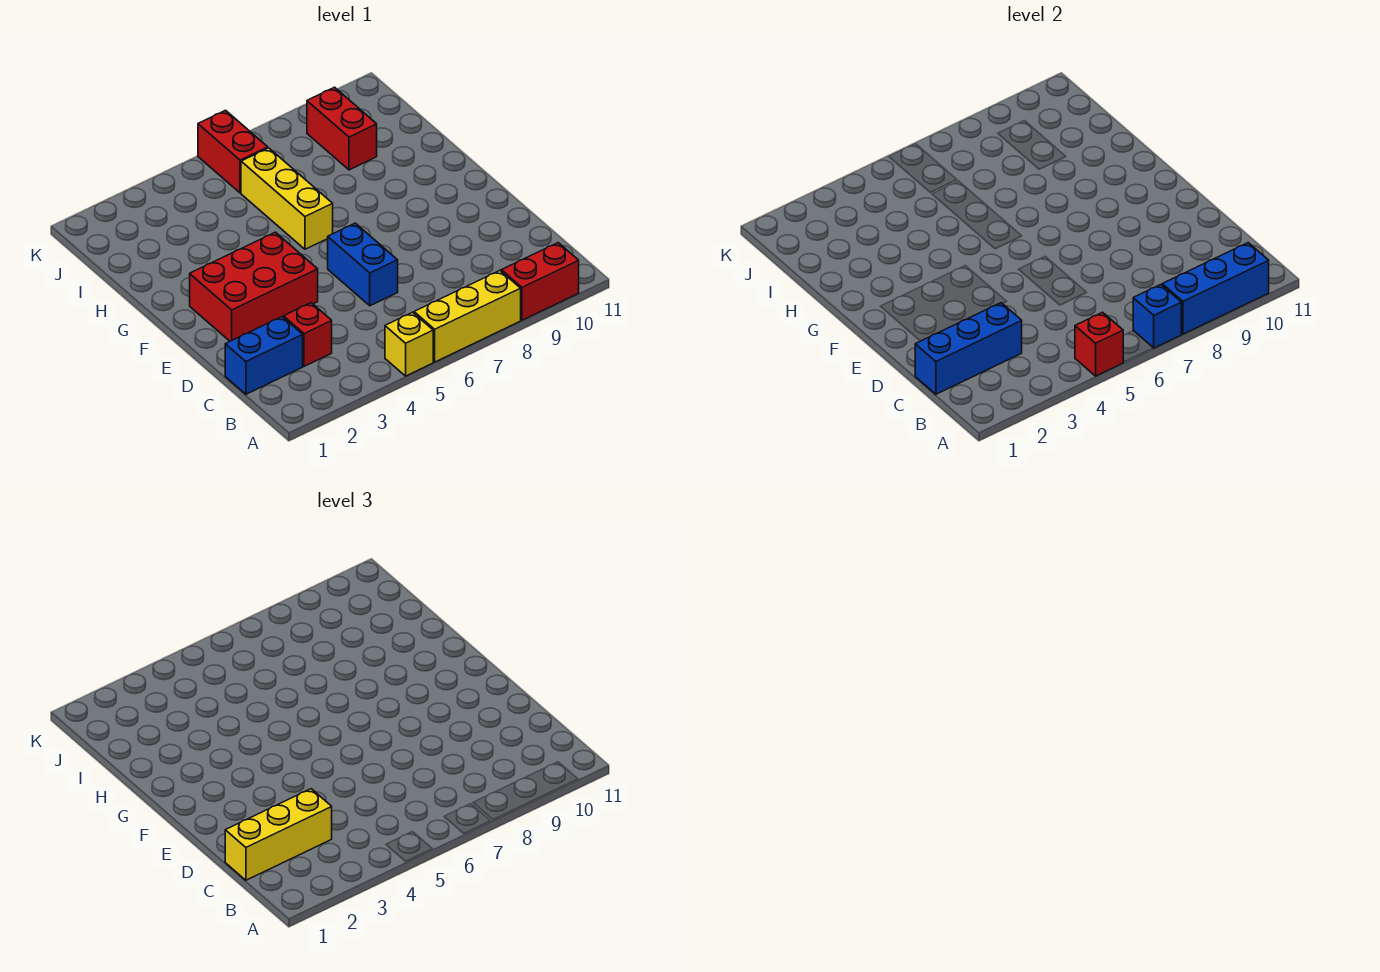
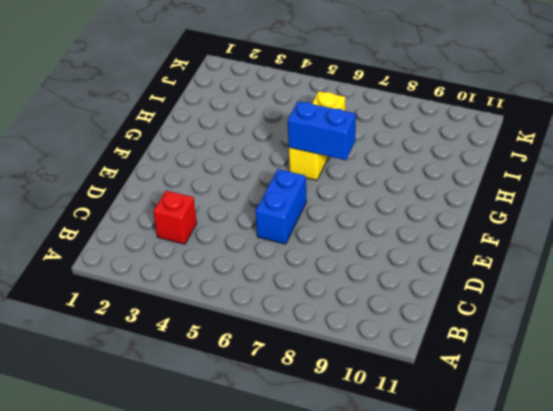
blue brick G6:G7 level 2 -> blue brick C1:C2 level 1
none -> yellow brick A5 level 1
none -> yellow brick A6:A8 level 1
none -> red brick A9:A10 level 1

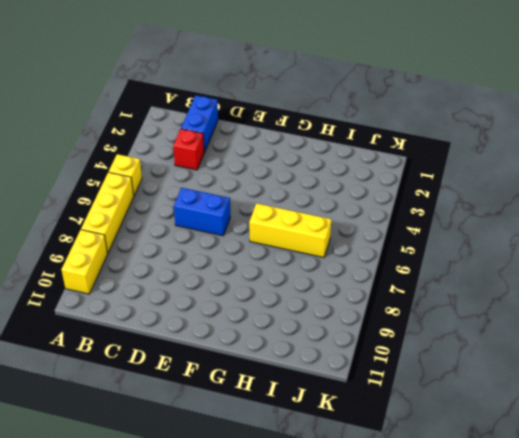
yellow brick A9:A10 level 1 -> red brick A9:A10 level 1
none -> red brick E2:F4 level 1
none -> red brick I9:J9 level 1
none -> red brick J6:K6 level 1

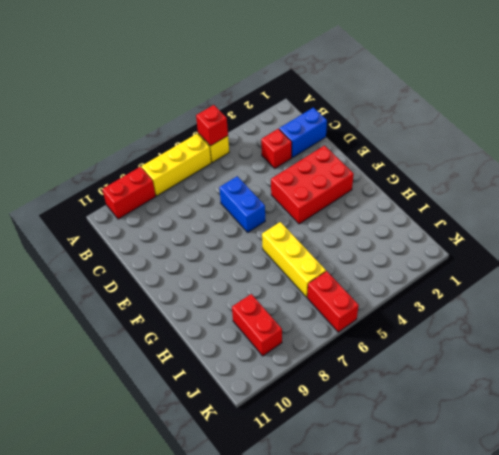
none -> blue brick A7 level 2
none -> blue brick A8:A10 level 2
none -> blue brick C1:C3 level 2

